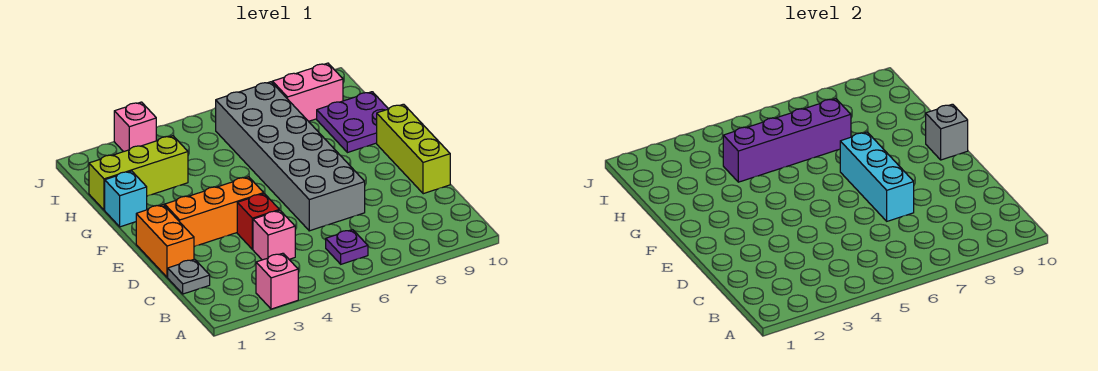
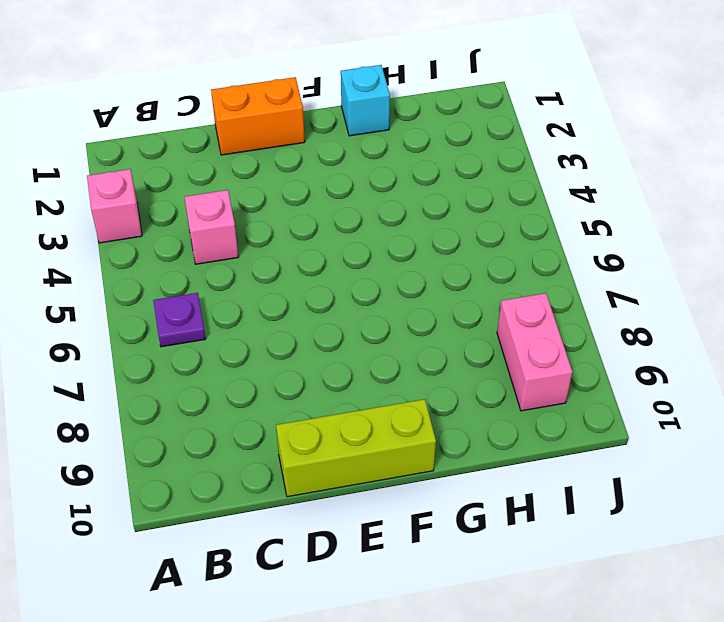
none -> grey plate C1 level 1
none -> red brick D4 level 1
none -> grey brick D6:I7 level 1

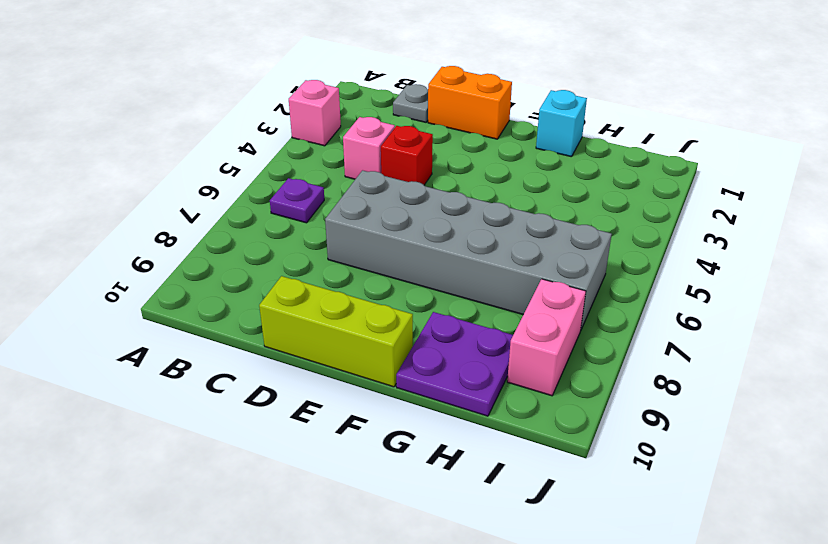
none -> orange brick E2:E4 level 1
none -> lime brick H1:H3 level 1
none -> pink brick J3 level 1

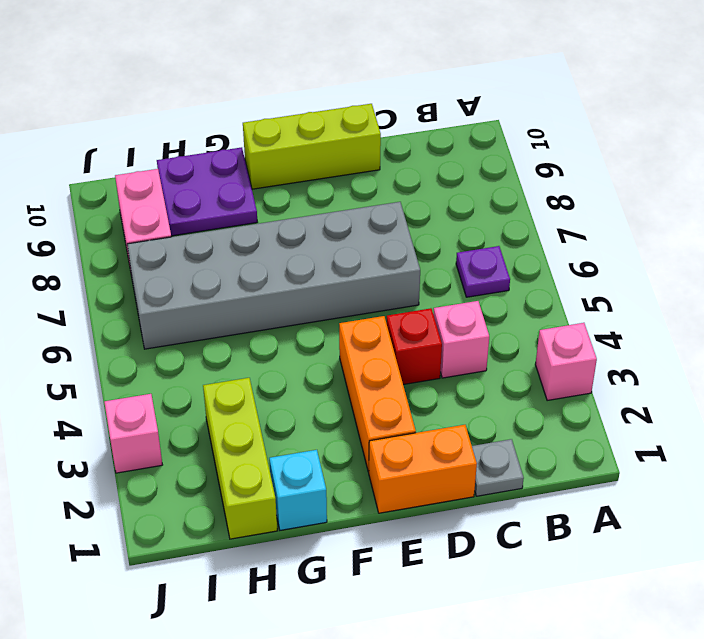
none -> cyan brick D7:F7 level 2
none -> grey brick F10 level 2
none -> purple brick H4:H7 level 2

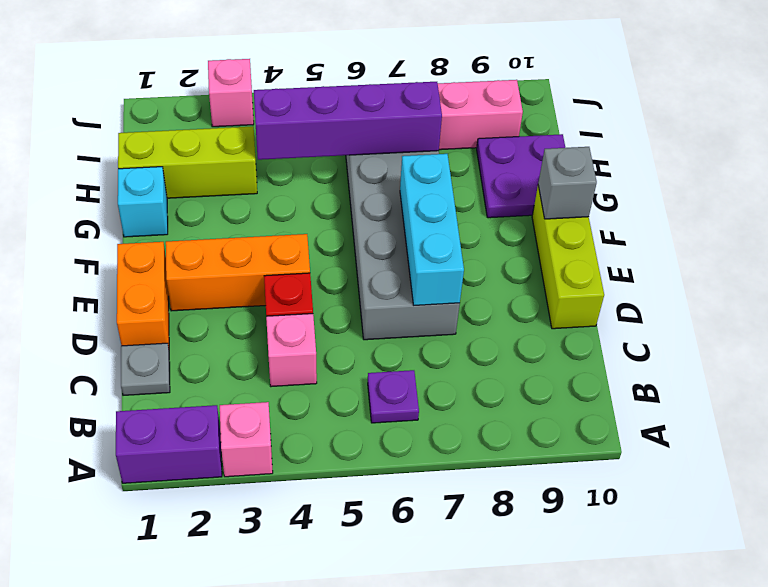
purple brick A1:A2 level 1 -> none

